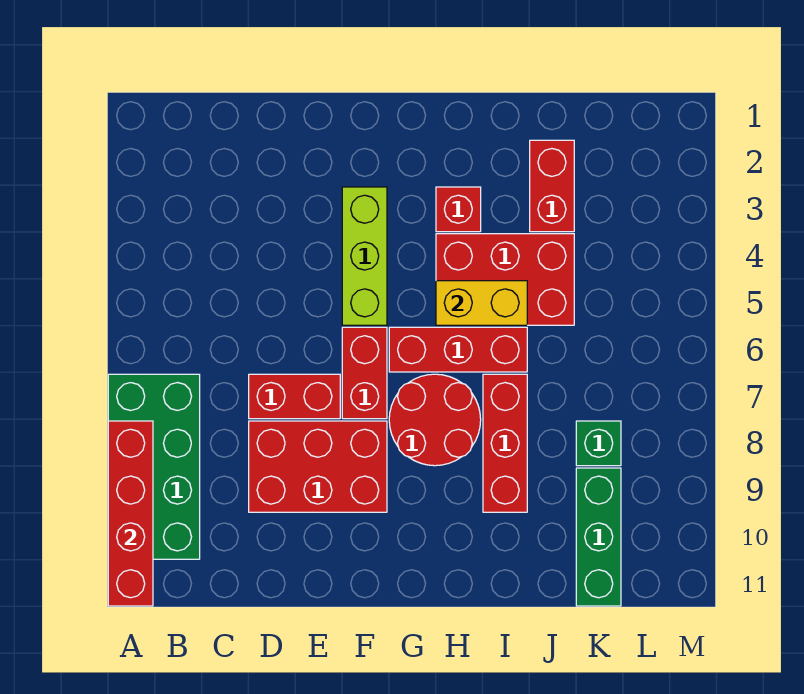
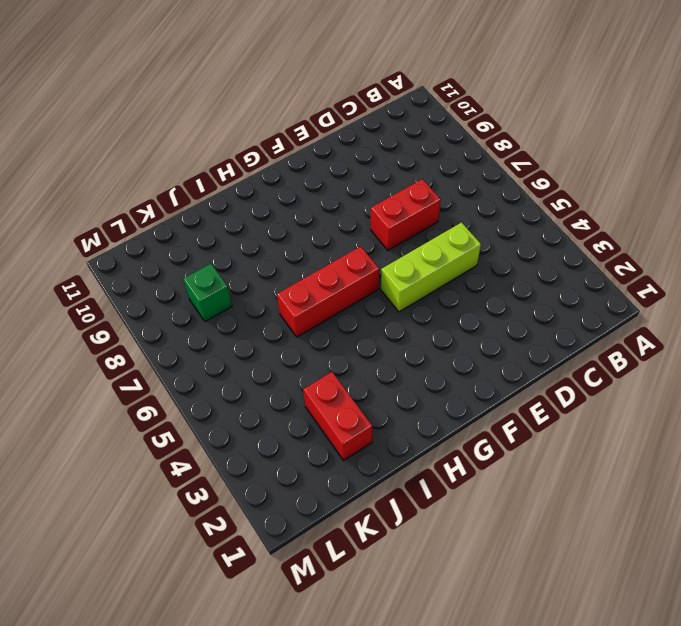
lime brick D5:F5 level 1 -> lime brick F3:F5 level 1
none -> green brick A7:B10 level 1
none -> red brick D8:F9 level 1
none -> red brick F6:F7 level 1

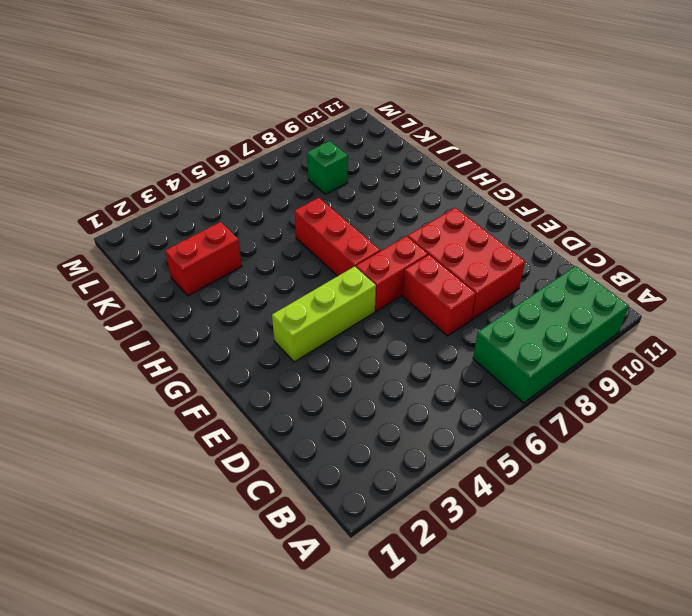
none -> red round brick G7:H8 level 1
none -> red brick H3 level 1
none -> red brick H4:J5 level 1

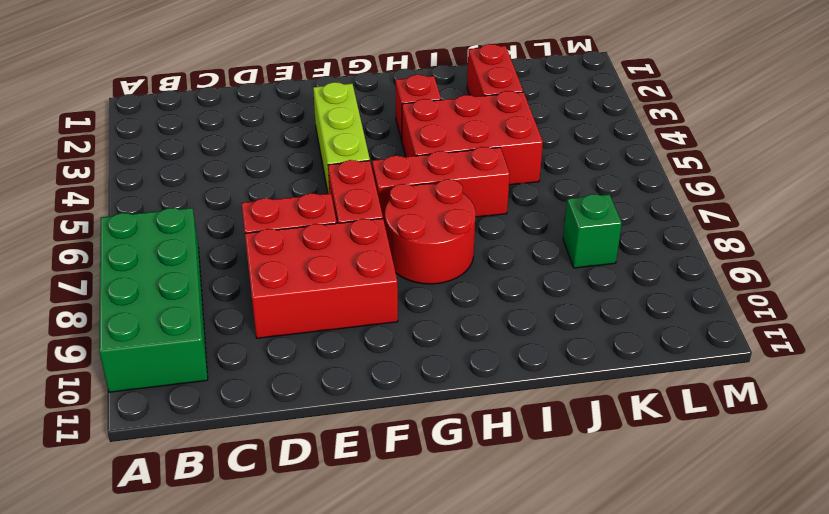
none -> red brick I7:I9 level 1
none -> green brick K9:K11 level 1
none -> red brick A8:A11 level 2

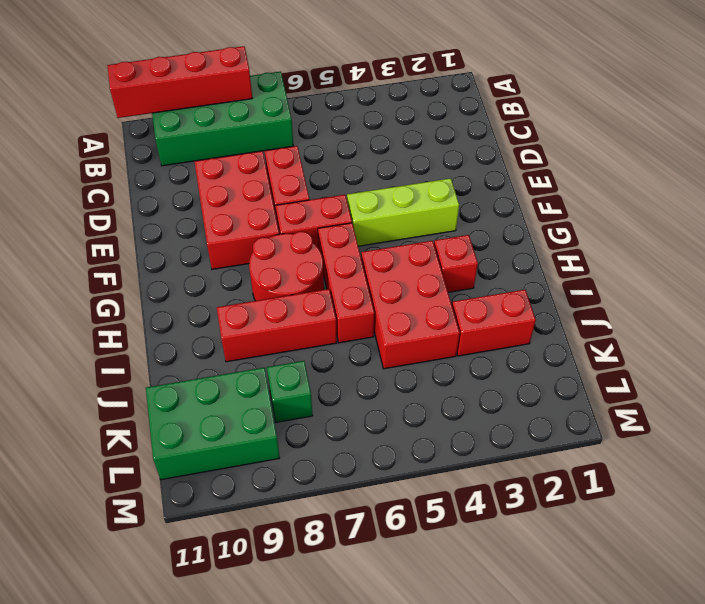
green brick K9:L11 level 1 -> green brick K9:K11 level 1
none -> yellow brick H5:I5 level 2

